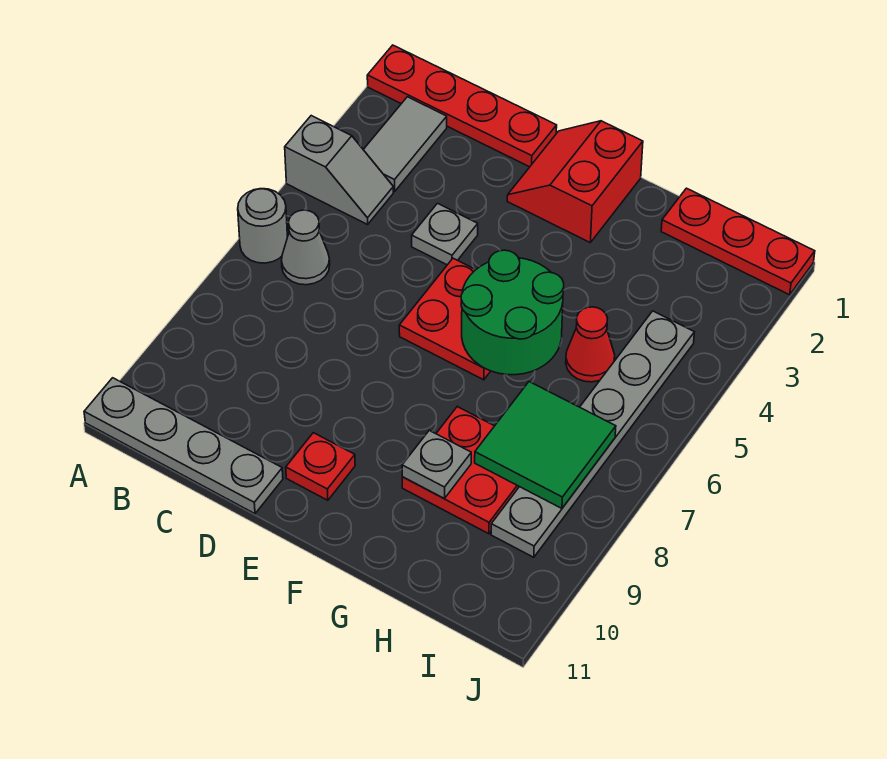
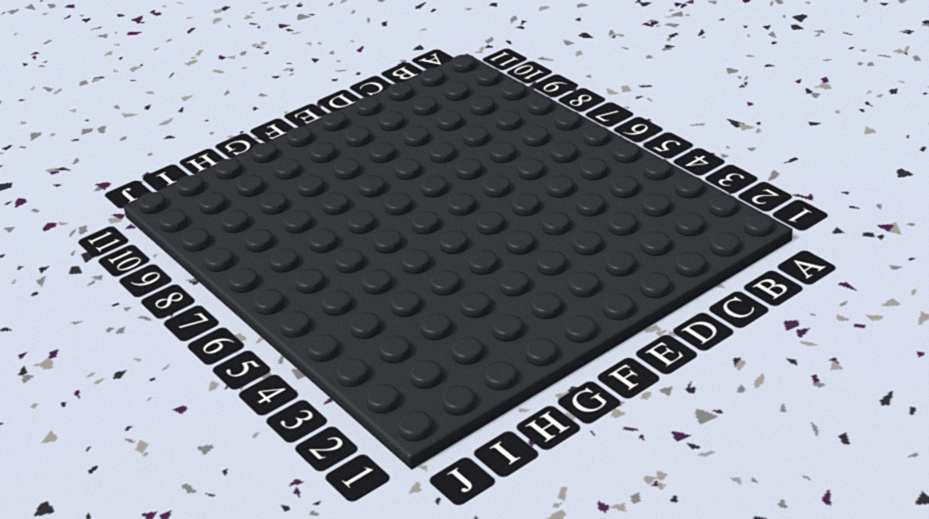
none -> red plate A1:D1 level 1
none -> grey slope A4:B4 level 1 top A
none -> grey round brick A6 level 1

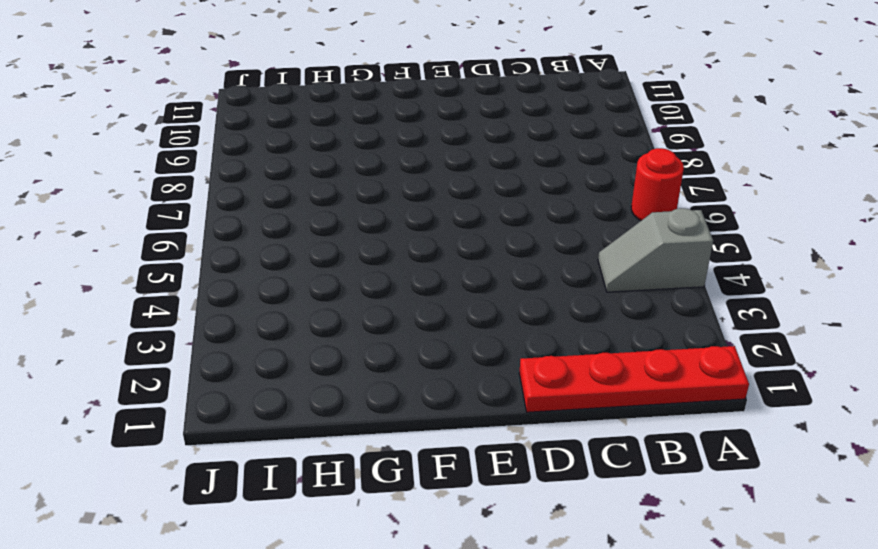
red round brick A6 level 1 -> grey round brick A6 level 1
none -> grey plate A11:D11 level 1
none -> grey tile B2:B3 level 1
none -> grey cone B6 level 1

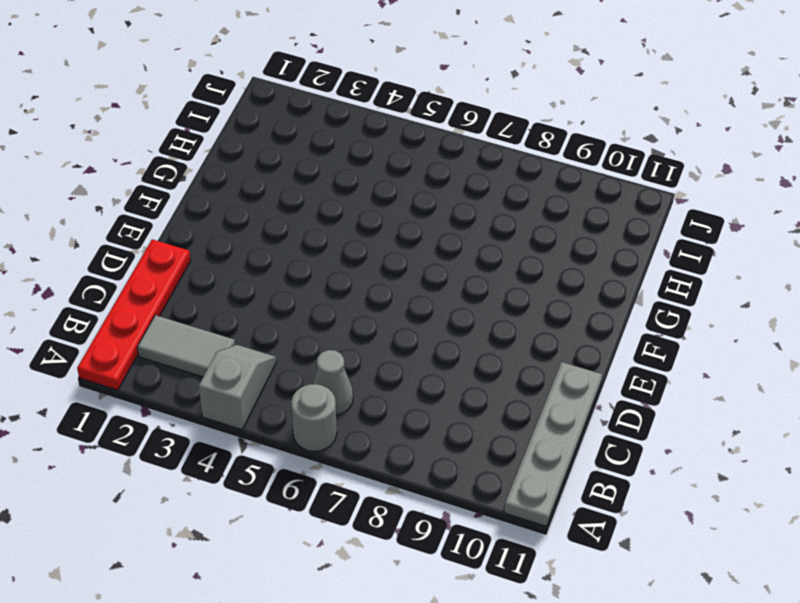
none -> grey plate D4 level 1
none -> red slope E1:F2 level 1 top F
none -> red plate E5:F6 level 1

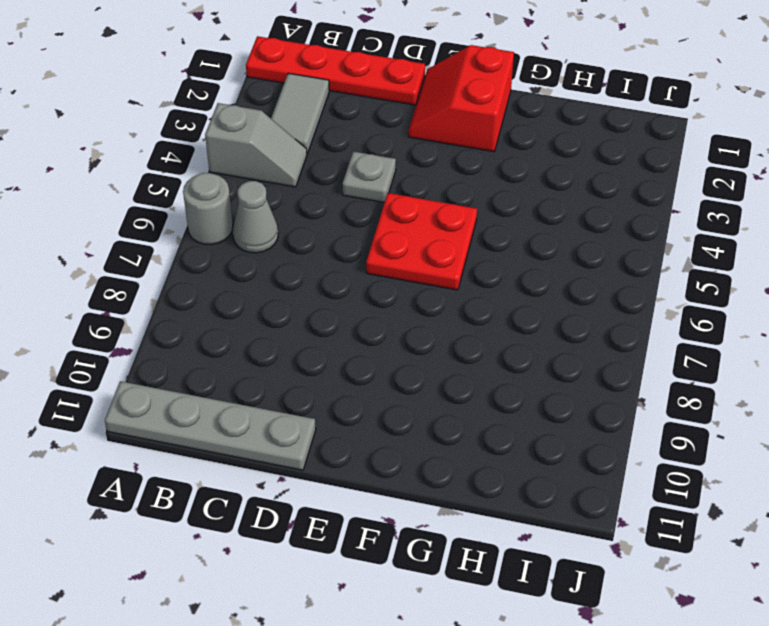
none -> red plate E10 level 1
none -> red plate G8:H9 level 1
none -> red plate H1:J1 level 1

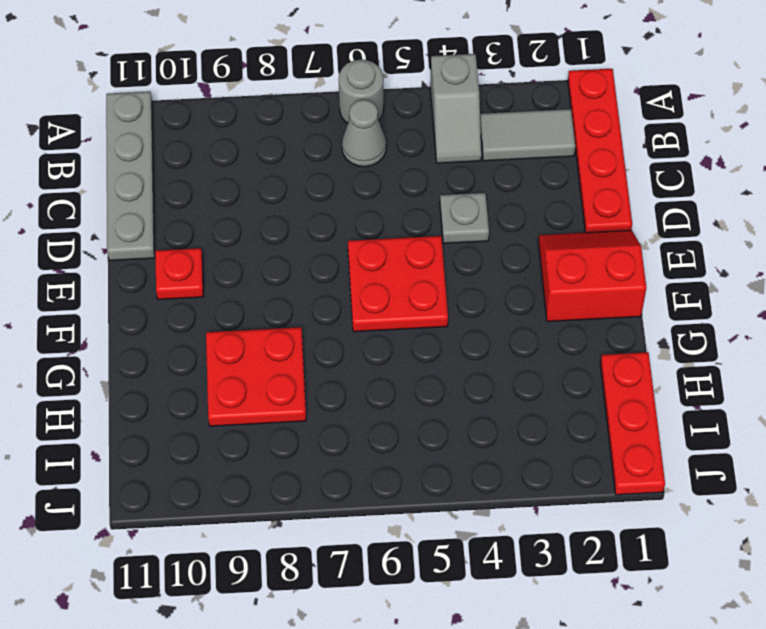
none -> red cone H5 level 1
none -> grey plate I4:I9 level 1
none -> green round brick F5:G6 level 2

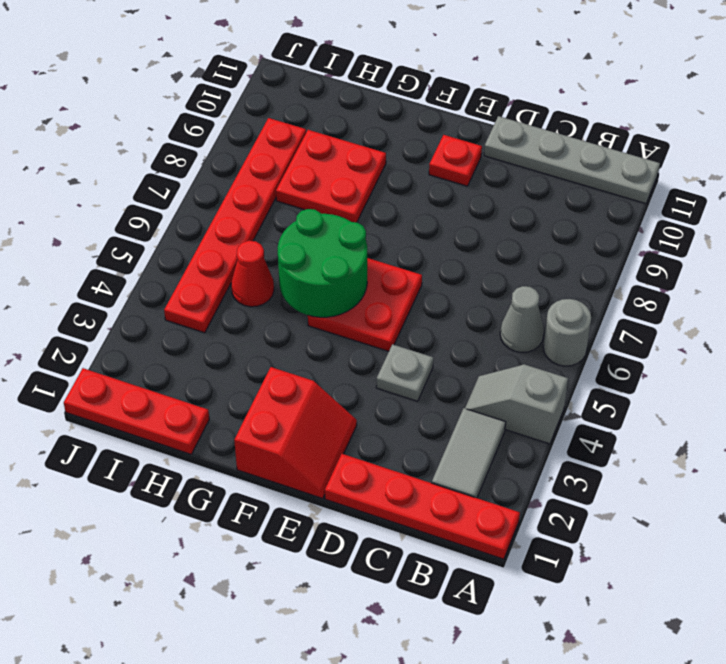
red plate I4:I9 level 1 -> grey plate I4:I9 level 1
none -> grey plate G9 level 2
none -> green tile H7:I8 level 2

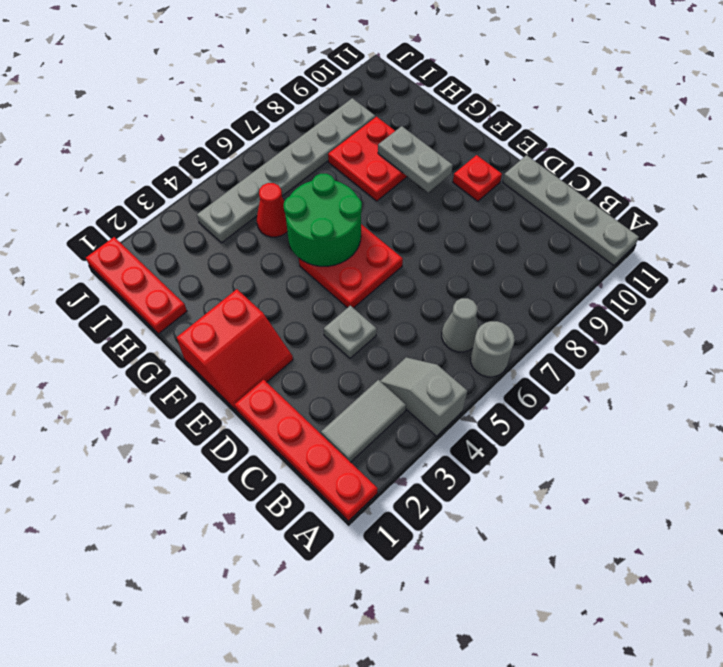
grey plate F9:G9 level 2 -> grey plate G9 level 2
none -> green tile H7:I8 level 2

